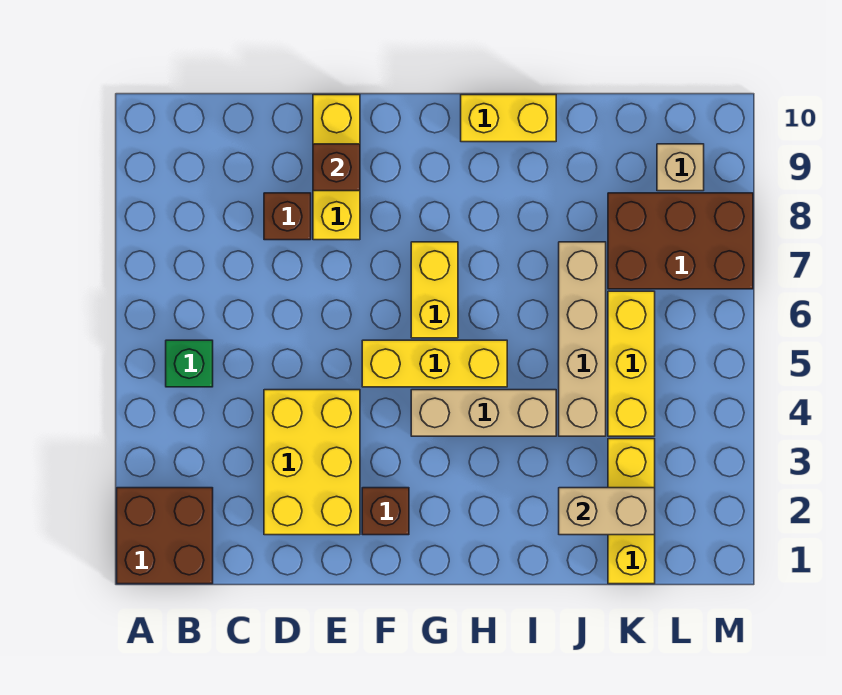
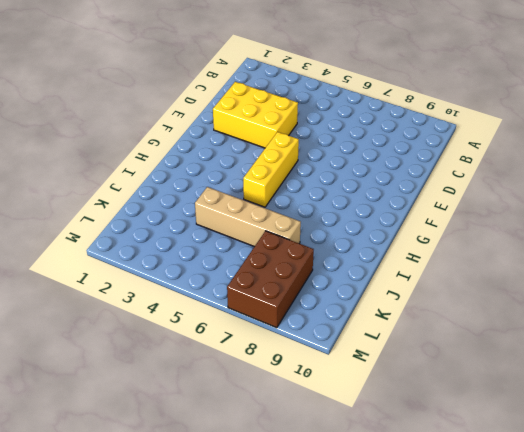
none -> brown brick A1:B2 level 1
none -> green brick B5 level 1
none -> brown brick D8 level 1

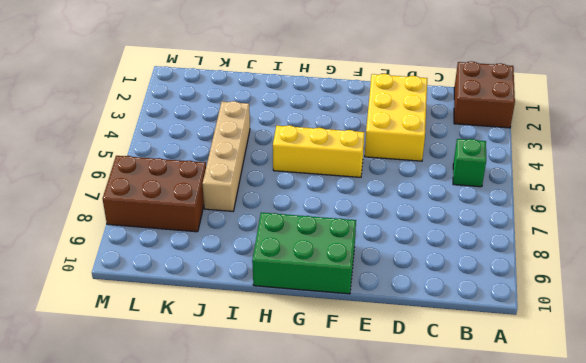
green brick F9:H10 level 1 -> yellow brick H10:I10 level 1
none -> brown brick D8 level 1
none -> yellow brick E8:E10 level 1
none -> brown brick F2 level 1

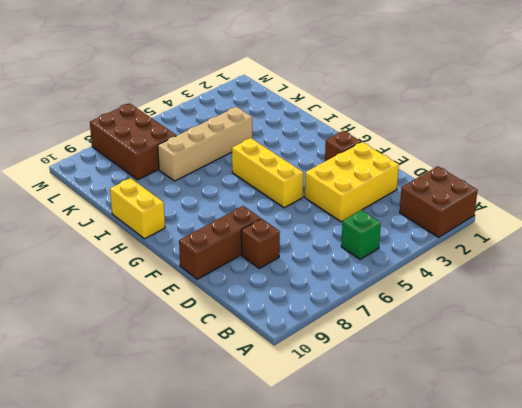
brown brick E8:E10 level 1 -> yellow brick E8:E10 level 1
none -> tan brick G4:I4 level 1
none -> yellow brick G6:G7 level 1
none -> yellow brick K1:K3 level 1

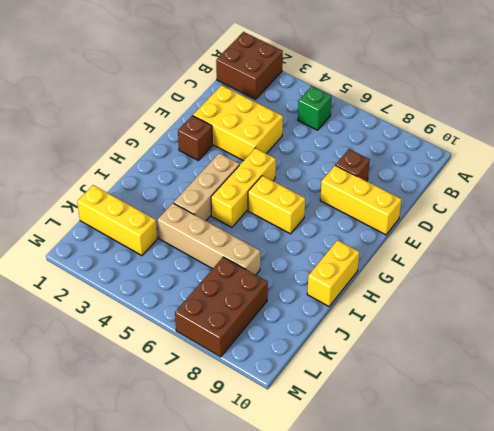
none -> yellow brick K4:K6 level 1
none -> tan brick L9 level 1
none -> brown brick E9 level 2

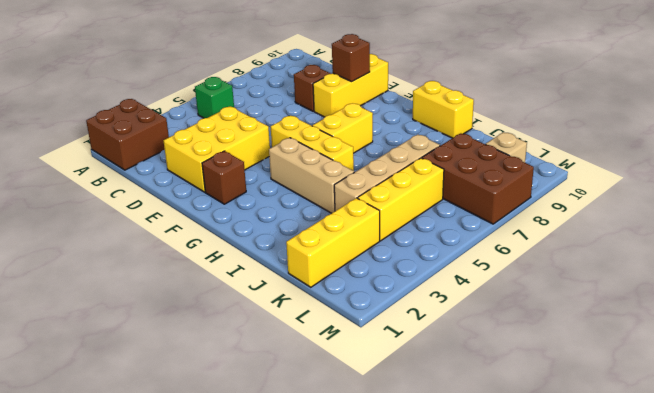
none -> tan brick J2:K2 level 2

